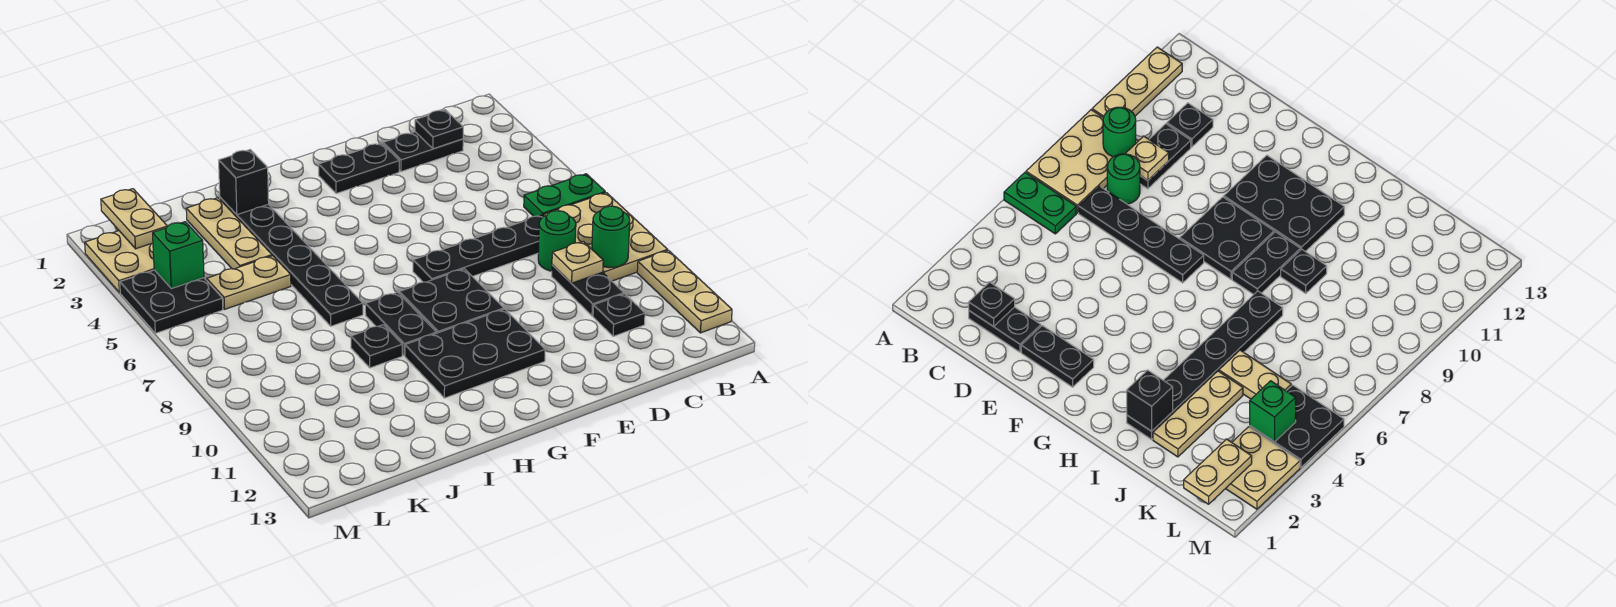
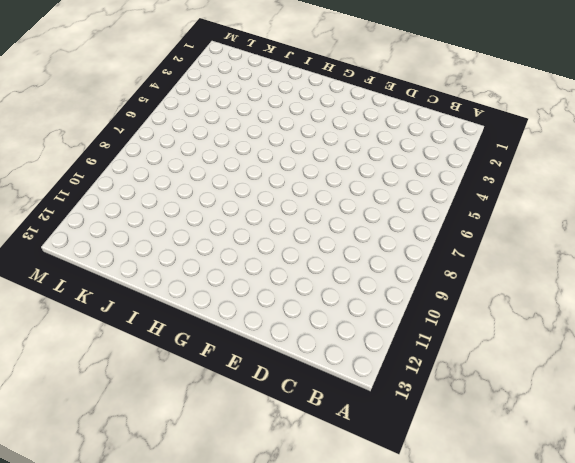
none -> green plate A6:B6 level 1
none -> tan plate A7:B9 level 1
none -> tan plate A10:A12 level 1

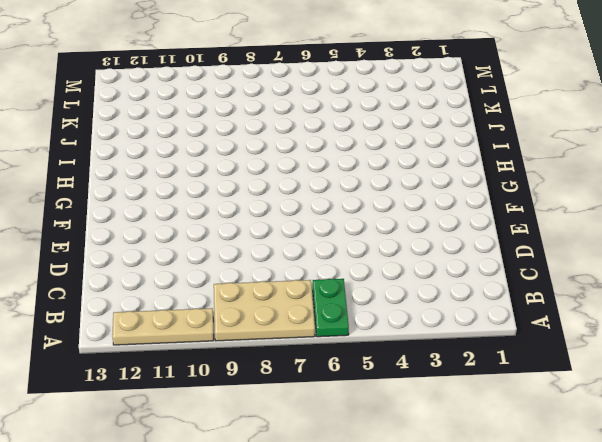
none -> black plate C2:D2 level 1
none -> black plate C7:F7 level 1
none -> green round brick C8 level 1

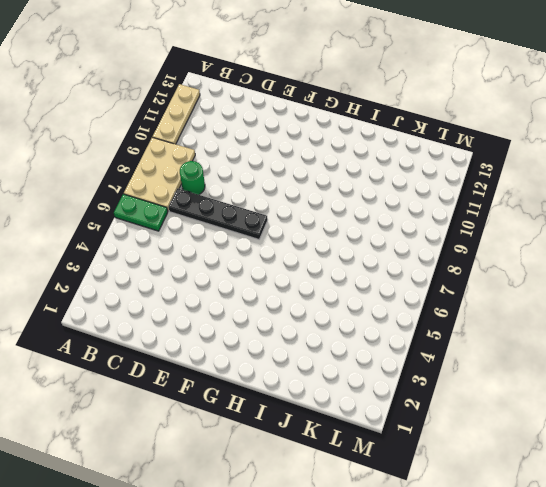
none -> black plate C2:D2 level 1
none -> black plate C9:C10 level 1
none -> black plate C11 level 1

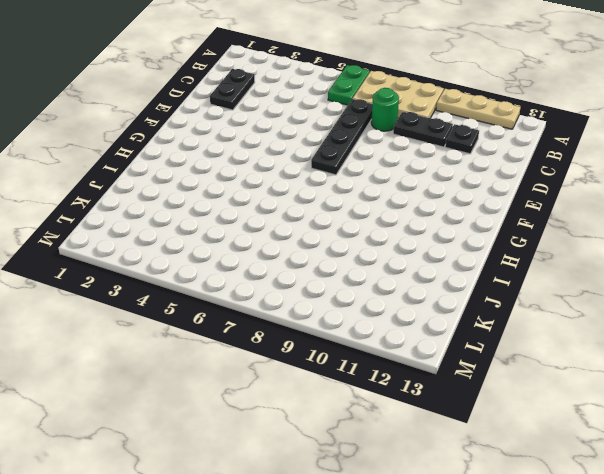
none -> black plate E2:F2 level 1
none -> black plate F8:G9 level 1
none -> black plate F10:H11 level 1

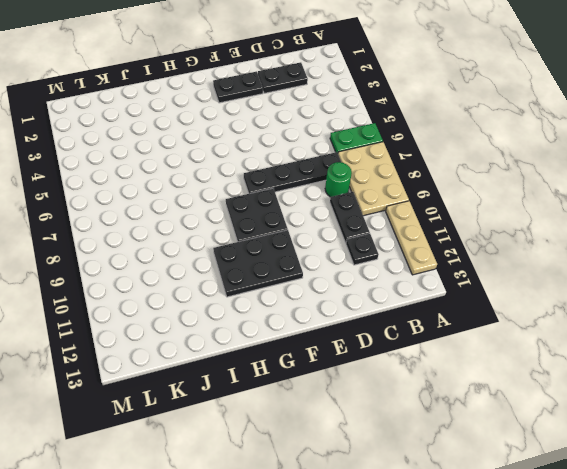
none -> black plate H8:H9 level 1
none -> black plate I2:I7 level 1
none -> black plate I9 level 1

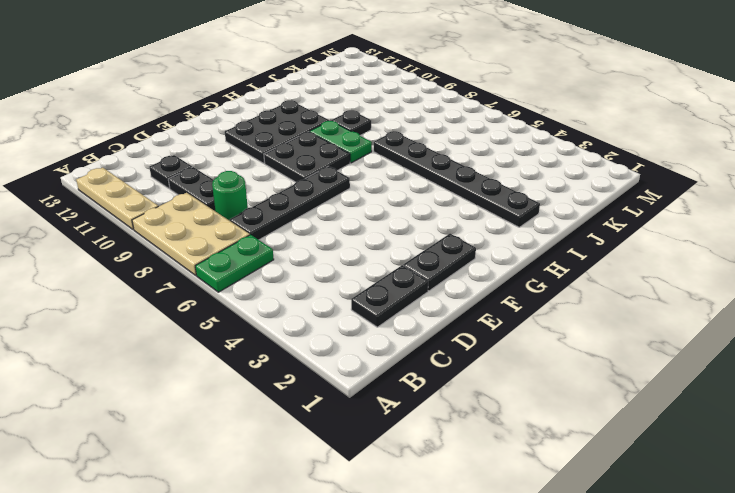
green plate H8:H9 level 1 -> black plate H8:H9 level 1
none -> tan plate J2:J4 level 1
none -> tan plate J5:K5 level 1
none -> tan plate L2:M3 level 1

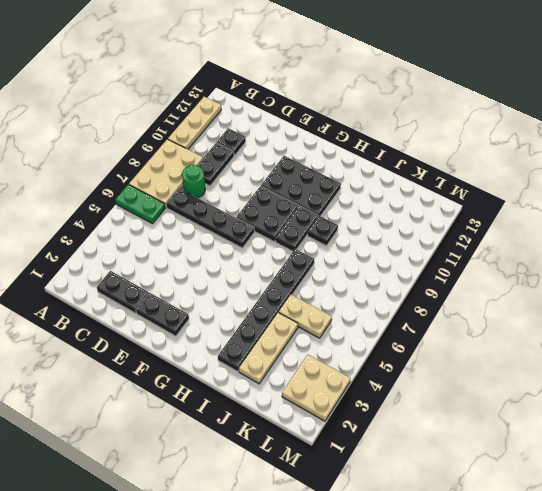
none -> black plate L4:M5 level 1
none -> green round brick B9 level 2
none -> black plate C2 level 2

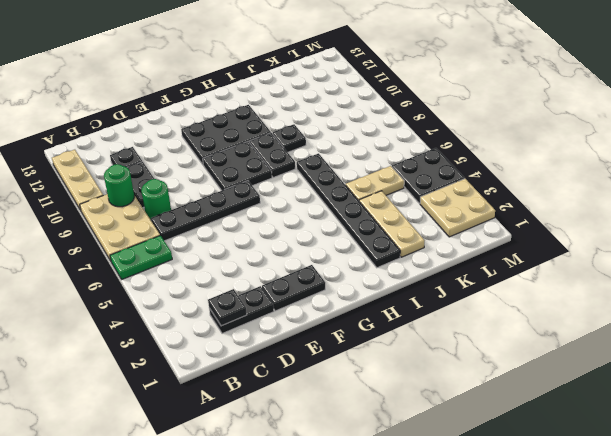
none -> tan plate C9 level 2
none -> black brick I2 level 2
none -> tan plate L1:L2 level 2

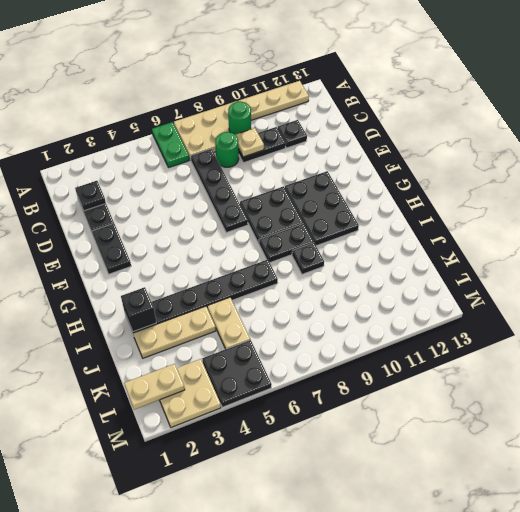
none -> green brick L4 level 2

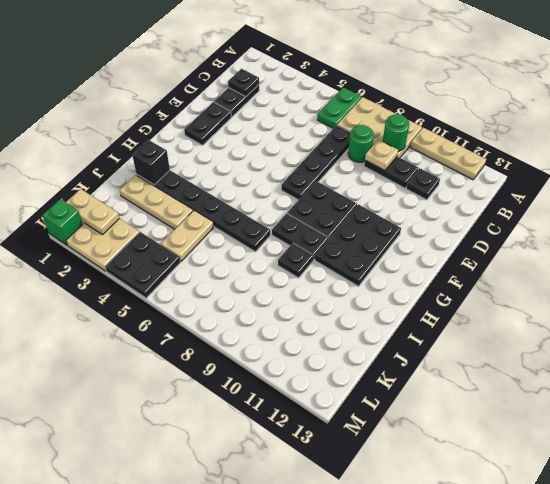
green brick M1 level 1 -> green brick L4 level 2

